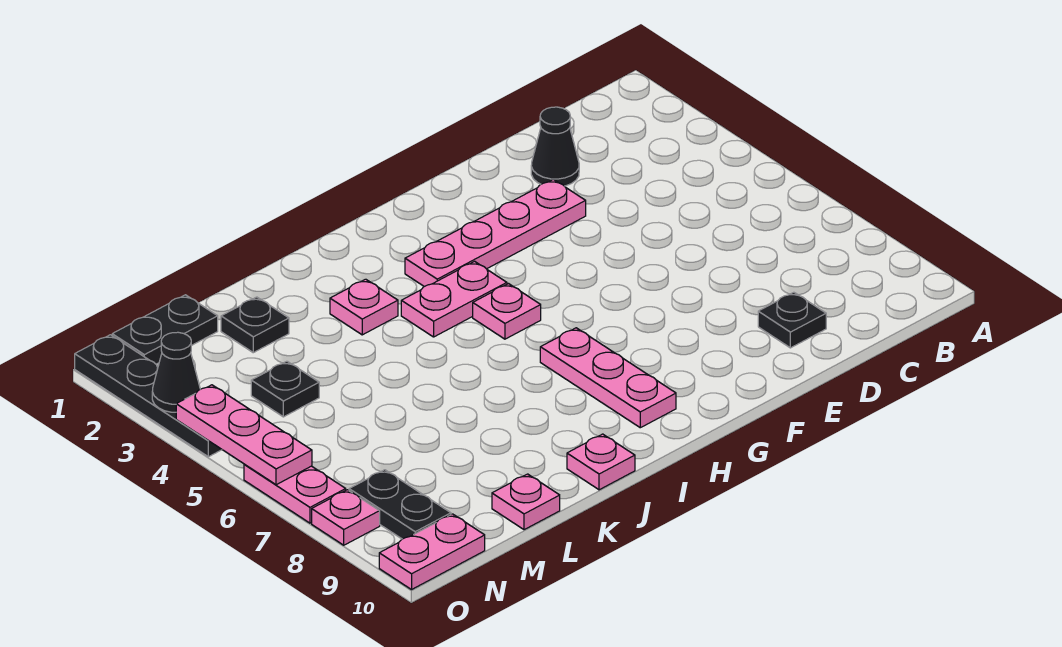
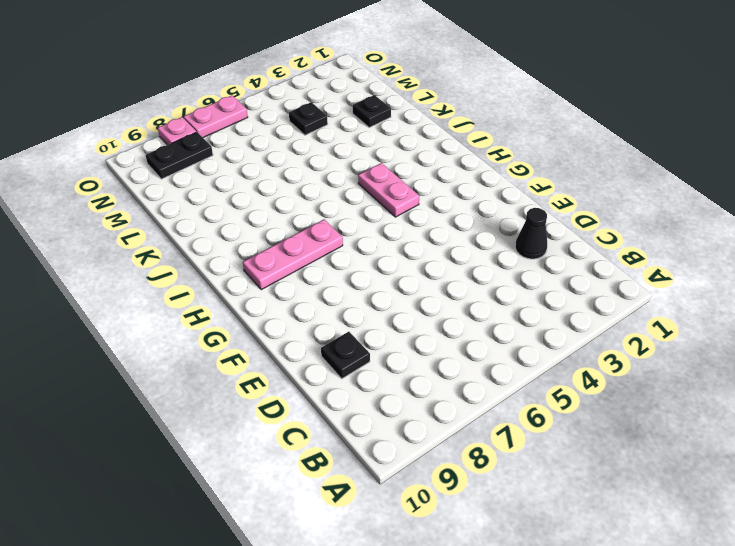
none -> pink plate E3:H3 level 1
none -> pink plate H5 level 1
none -> pink plate J3 level 1

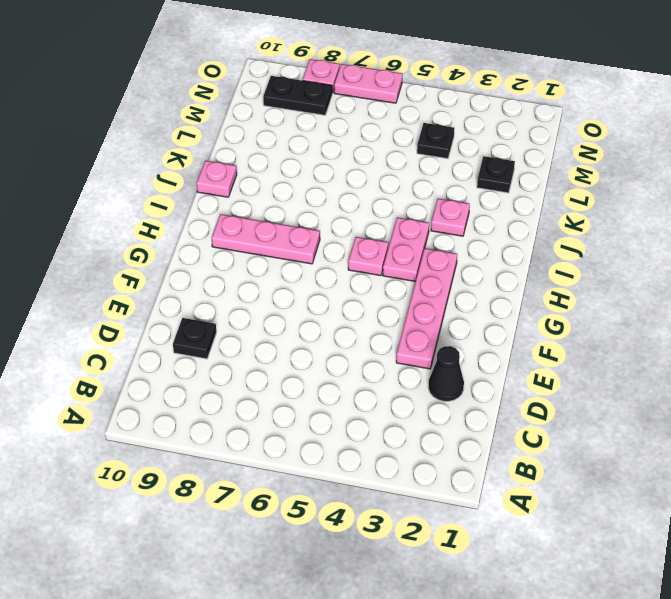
none -> pink plate L10 level 1
none -> black plate M1:N1 level 1
none -> pink plate N10:O10 level 1

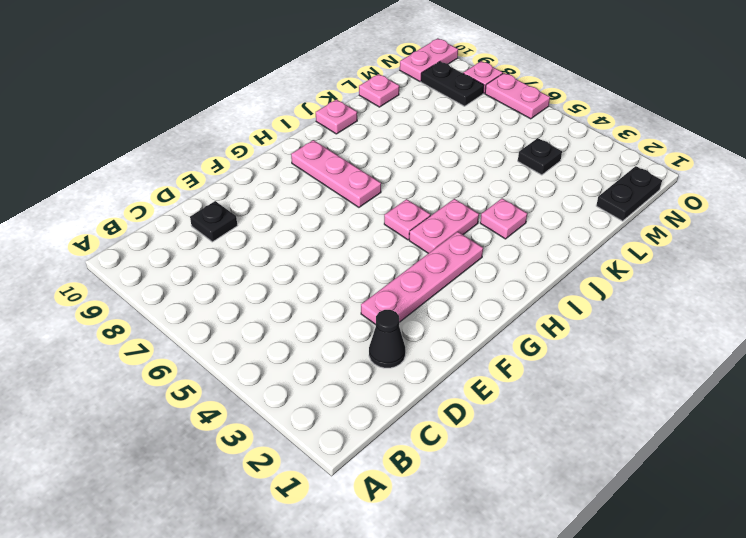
none -> black plate L2 level 1
none -> black plate O1:O4 level 1
none -> black cone O3 level 2

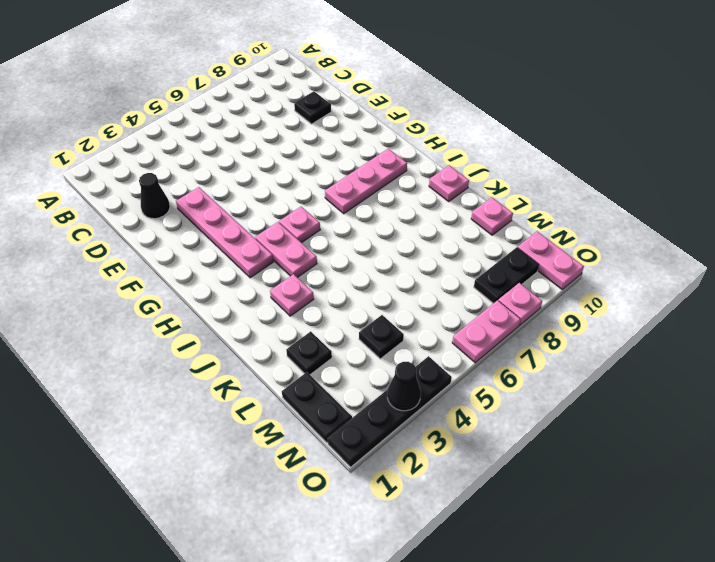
none -> pink plate O4:O6 level 2

